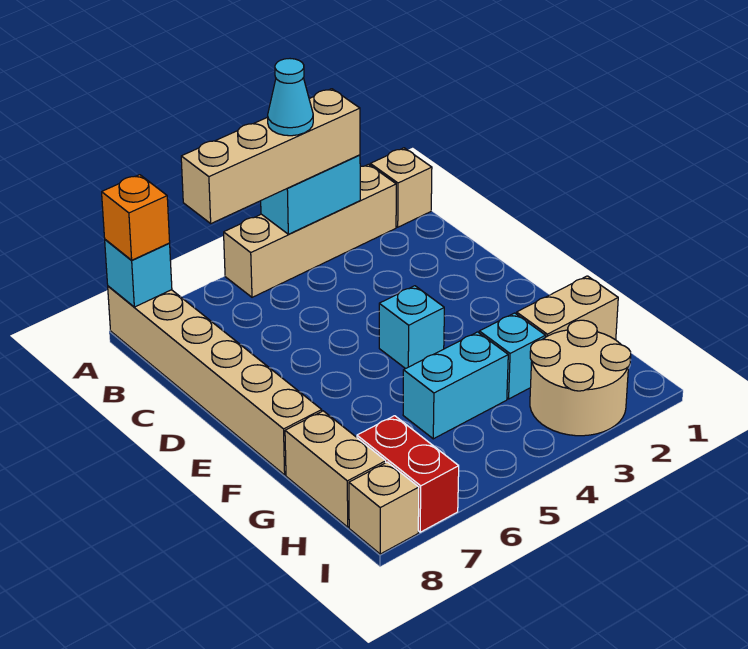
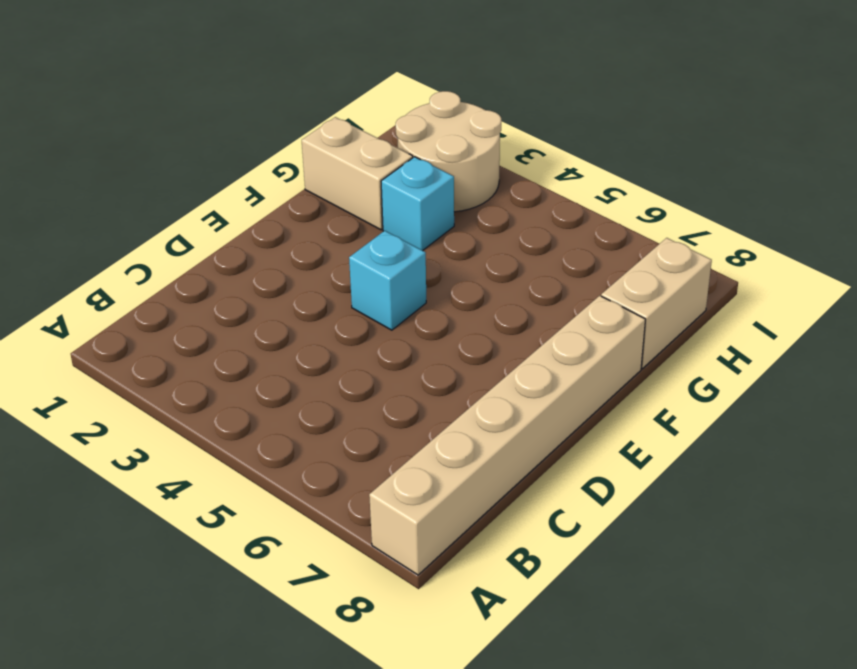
none -> tan brick A1 level 1
none -> tan brick A2:A5 level 1
none -> cyan brick G4:G5 level 1

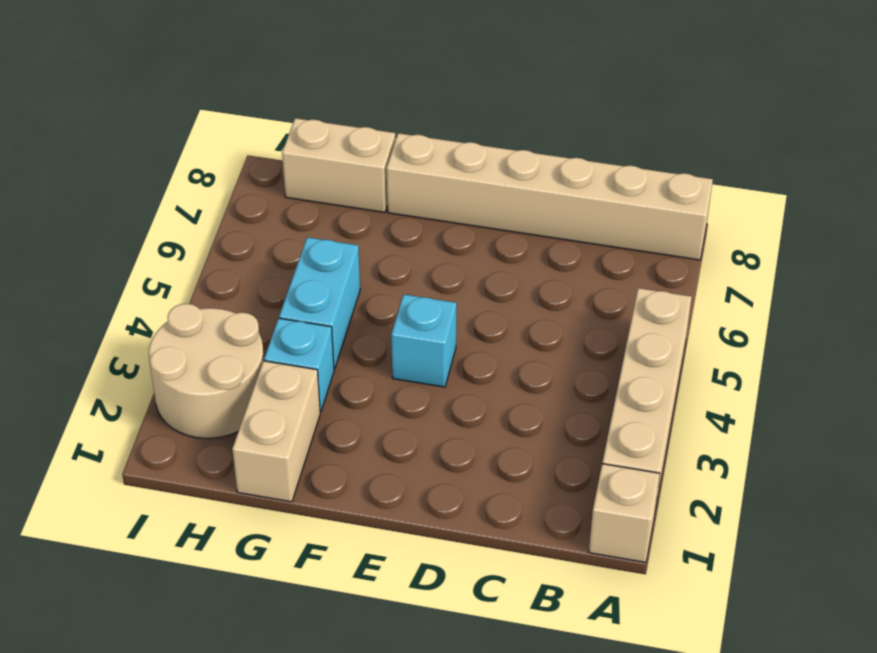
none -> red brick H7:I7 level 1
none -> tan brick I8 level 1
none -> cyan brick A3:A4 level 2

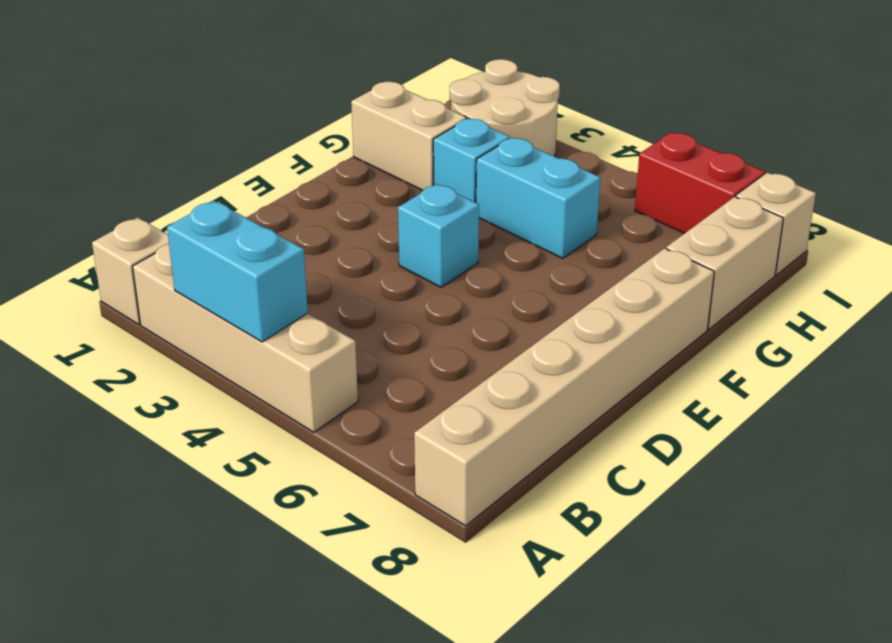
red brick I6:I7 level 1 -> red brick H7:I7 level 1
none -> cyan brick A8 level 2
none -> tan brick A3:A6 level 3
none -> orange brick A8 level 3

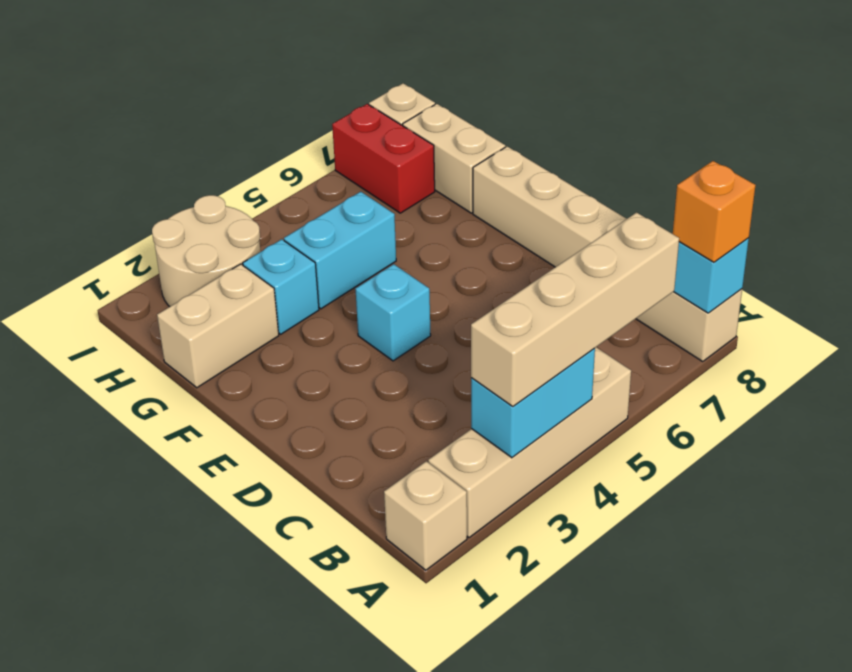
none -> cyan cone A4 level 4

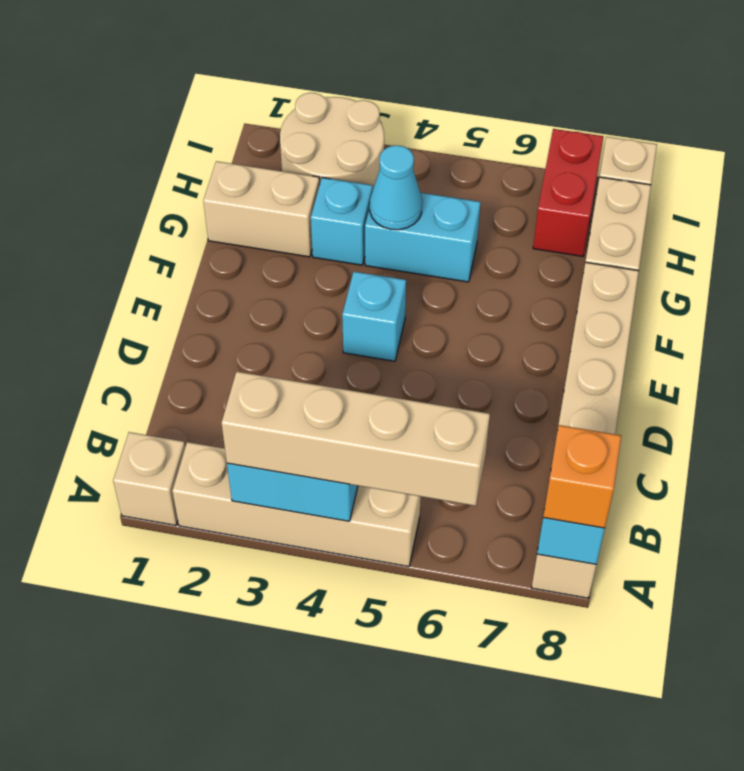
cyan cone G4 level 2 -> cyan cone A4 level 4

